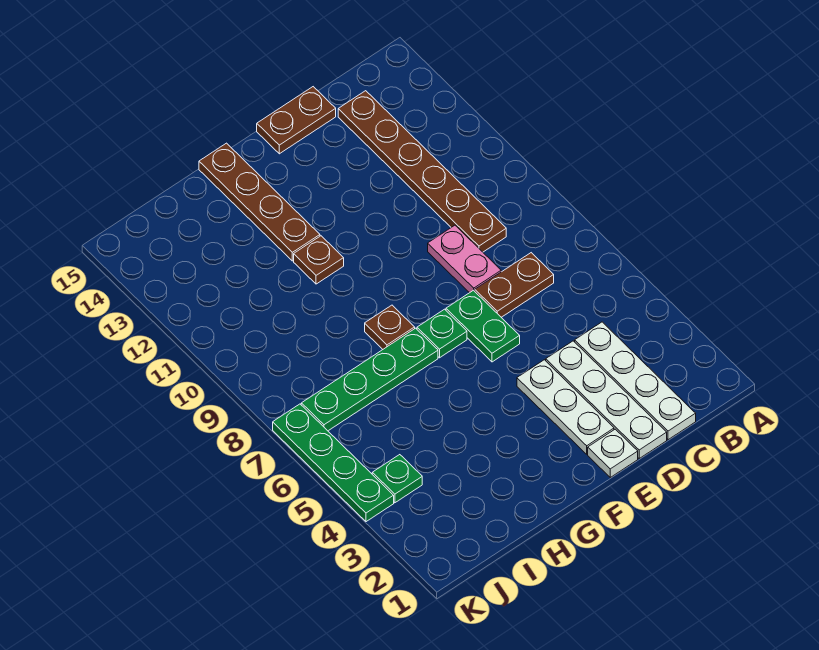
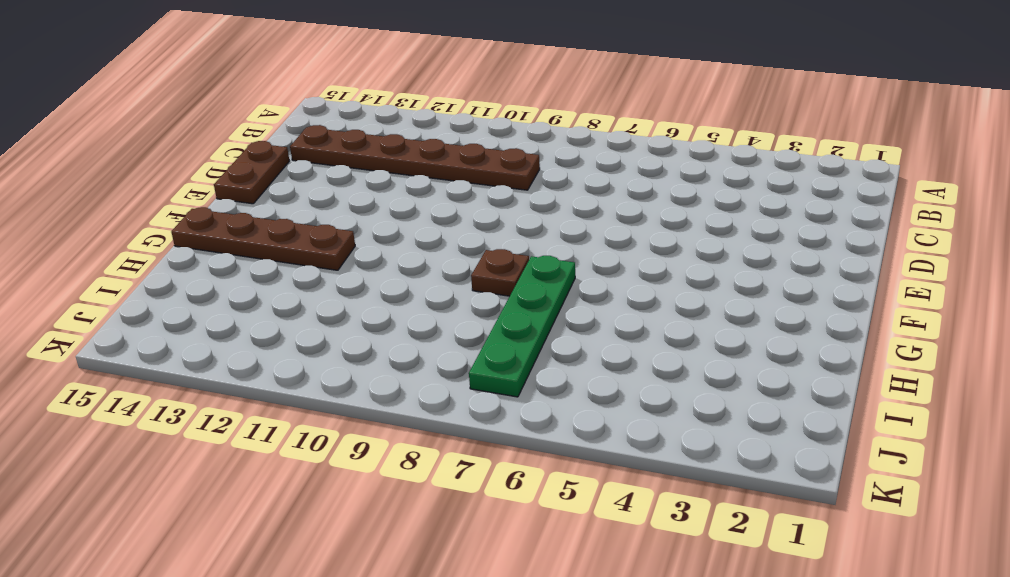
none -> white plate C1:C4 level 1
none -> brown plate C7:D7 level 1
none -> white plate D1:D4 level 1

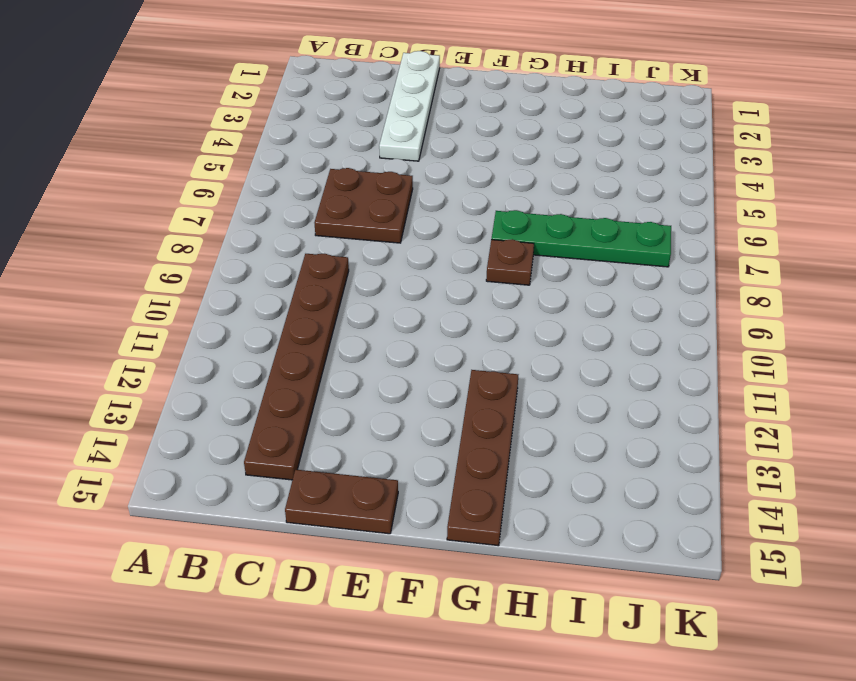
brown plate C6:D7 level 1 -> brown plate C7:D7 level 1
none -> white plate C1:C4 level 1
none -> pink plate D8:D9 level 1
none -> white plate E1 level 1

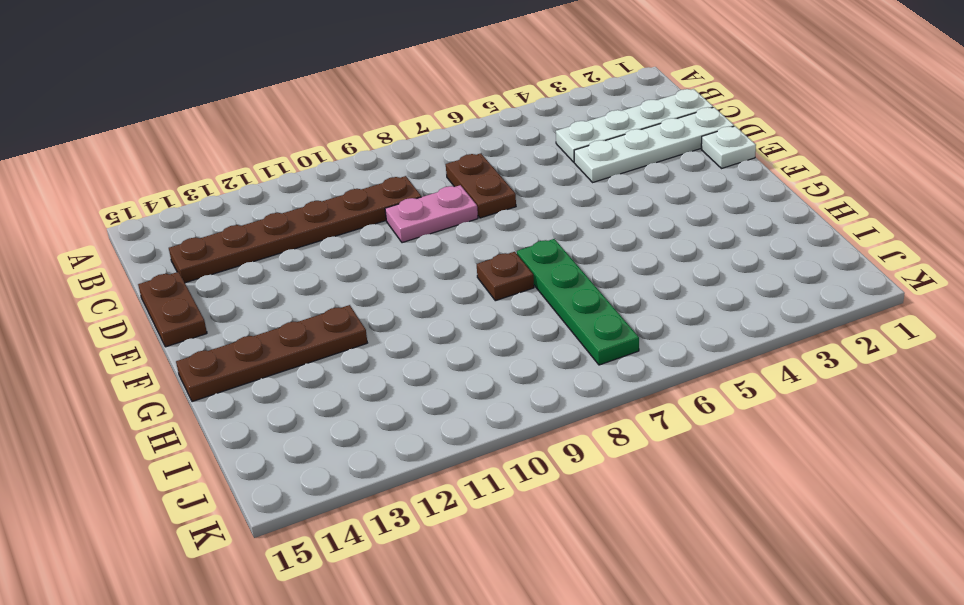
none -> white plate E2:E4 level 1
none -> green plate E6:E7 level 1
none -> green plate F7 level 1

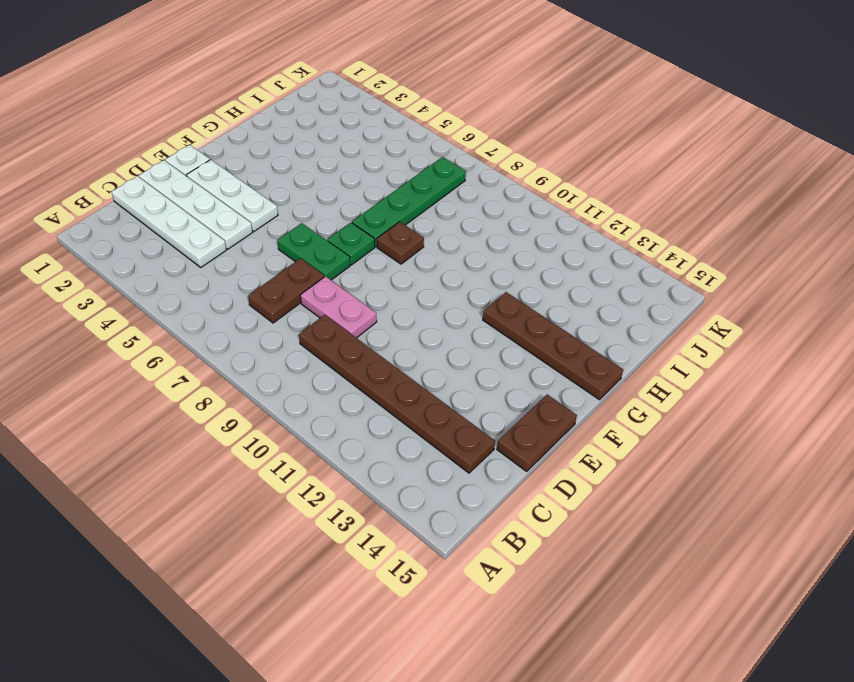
none -> brown plate G11 level 1
none -> green plate J4 level 1
none -> green plate K4:K7 level 1

